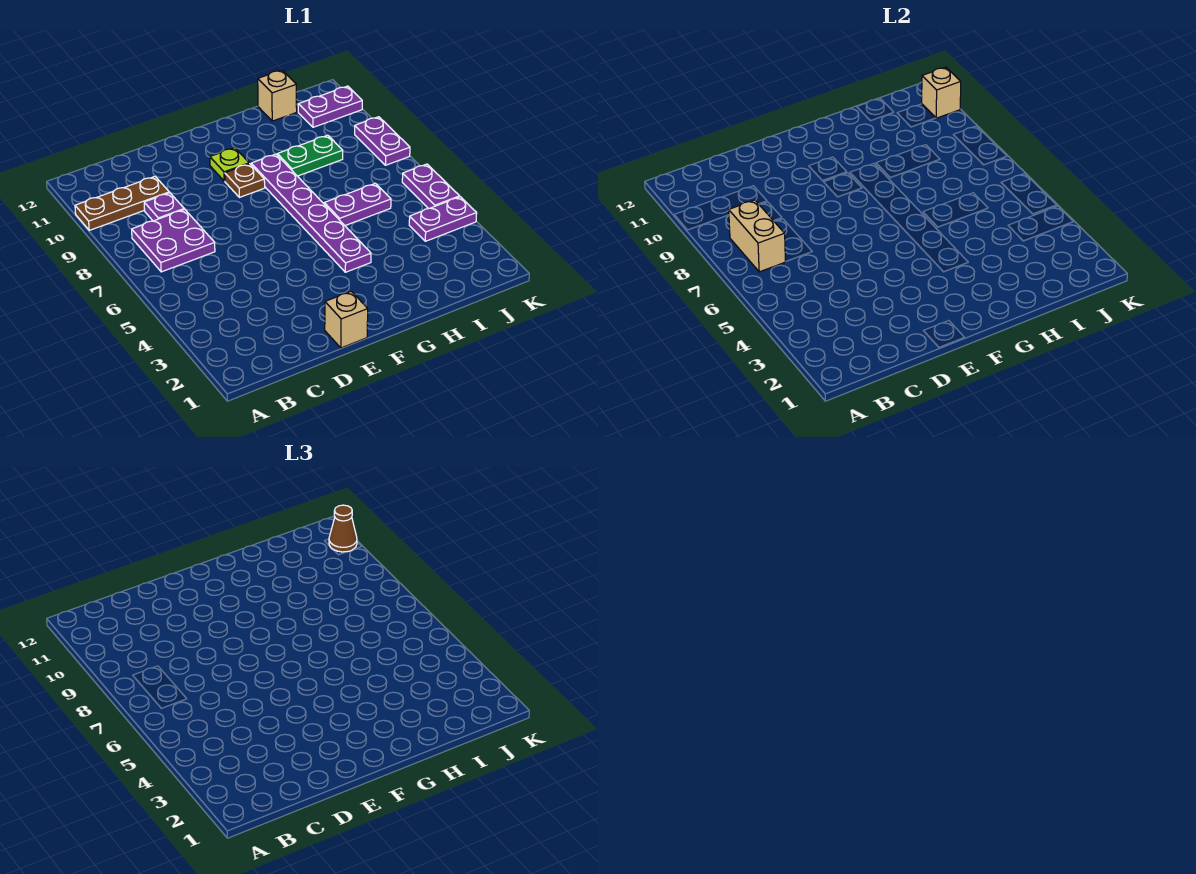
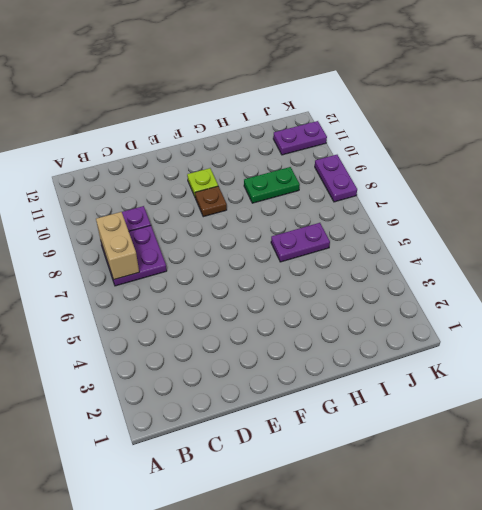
none -> brown plate A10:C10 level 1
none -> tan brick E1 level 1
none -> purple plate G4:G9 level 1

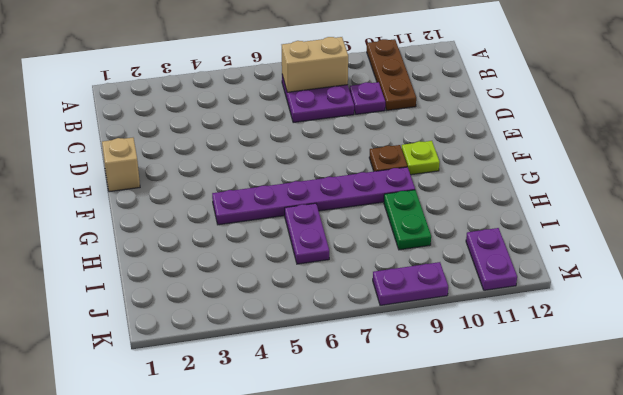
none -> tan brick I12 level 1
none -> purple plate J4:K4 level 1
none -> purple plate K5:K6 level 1

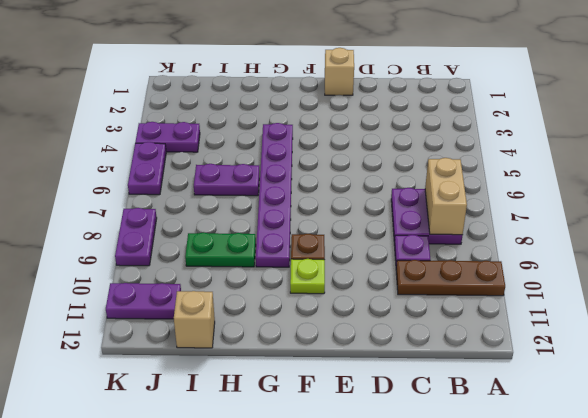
none -> tan brick K11 level 2
none -> brown cone K11 level 3

